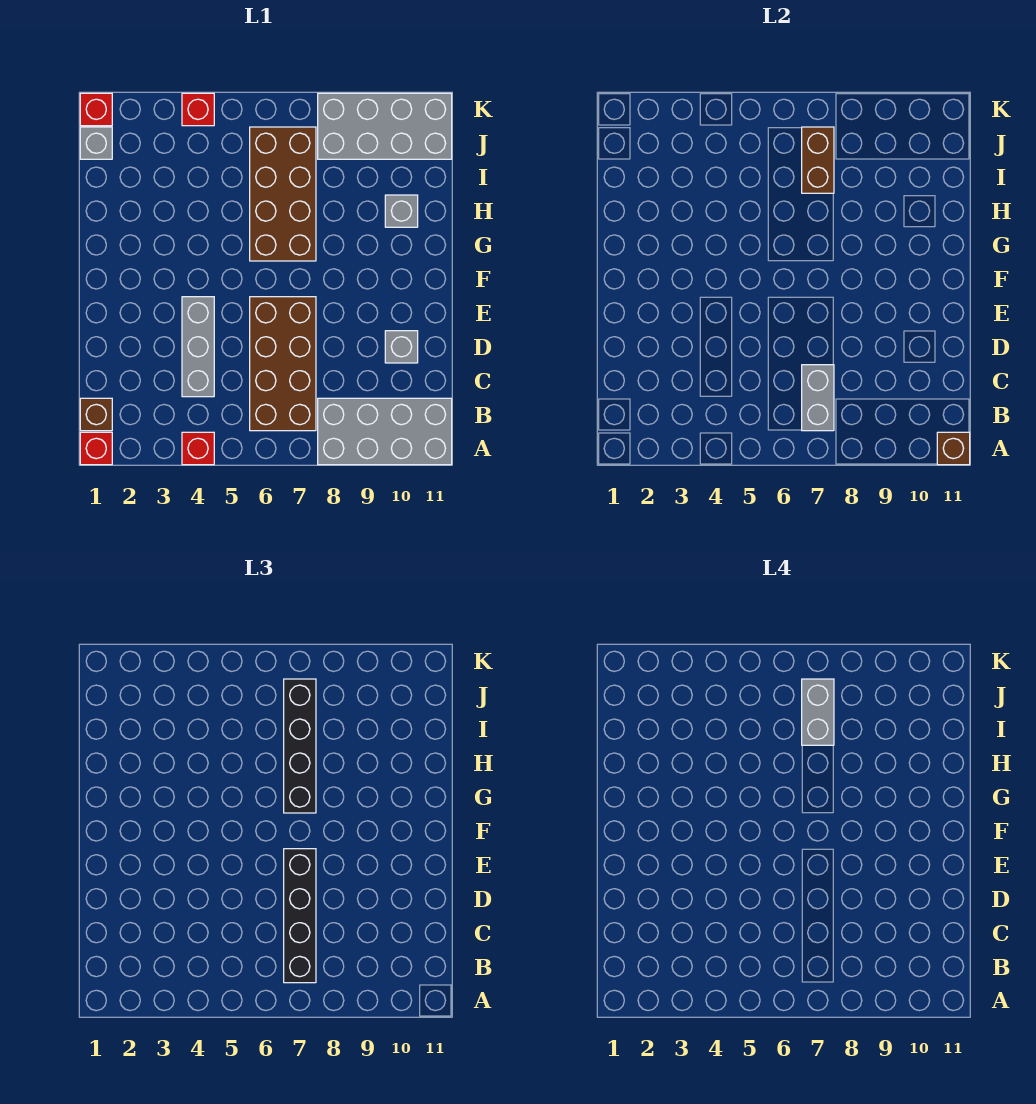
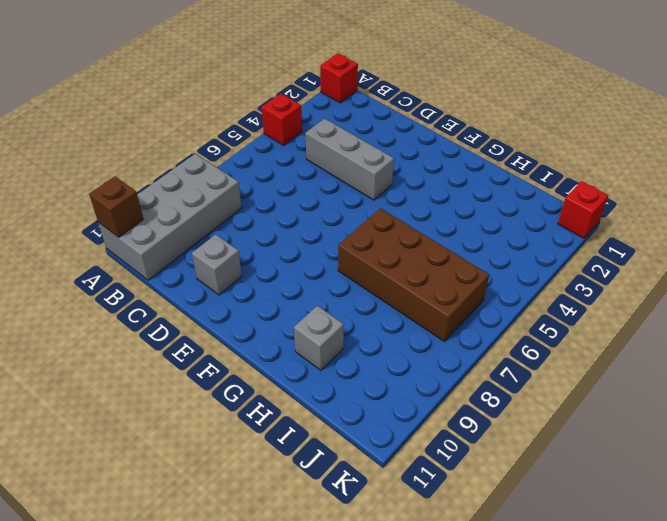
none -> brown brick B1 level 1
none -> brown brick B6:E7 level 1
none -> grey brick J1 level 1

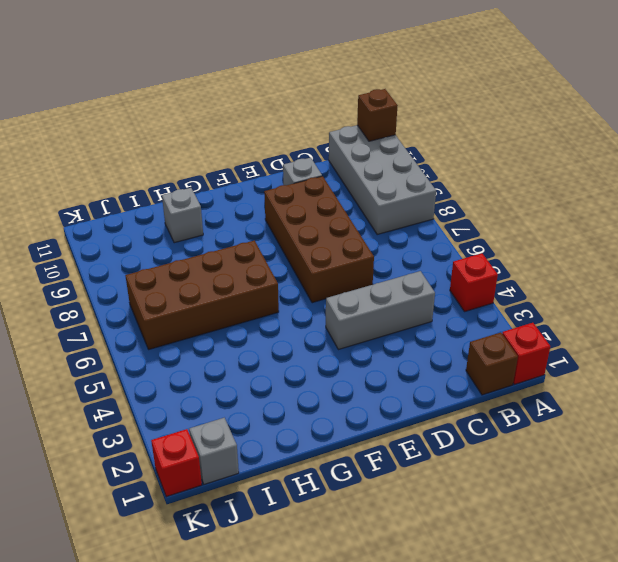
brown brick D6:E9 level 1 -> brown brick B6:E7 level 1
none -> grey brick J8:K11 level 1
none -> red brick K4 level 1
none -> grey brick B7:C7 level 2

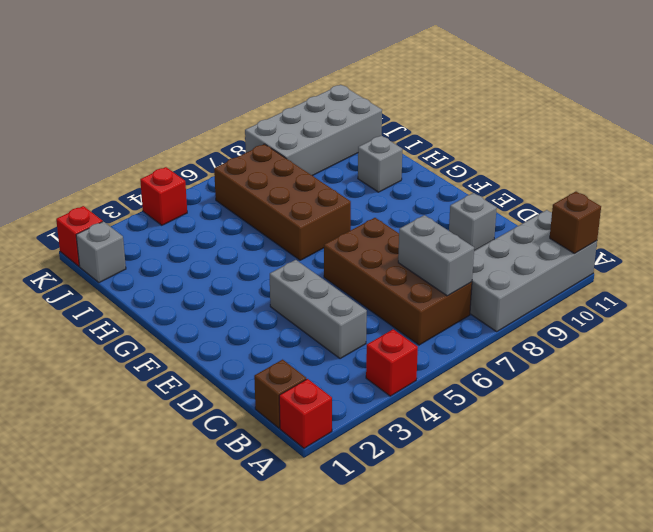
none -> brown brick I7:J7 level 2
none -> black brick B7:E7 level 3
none -> black brick G7:J7 level 3

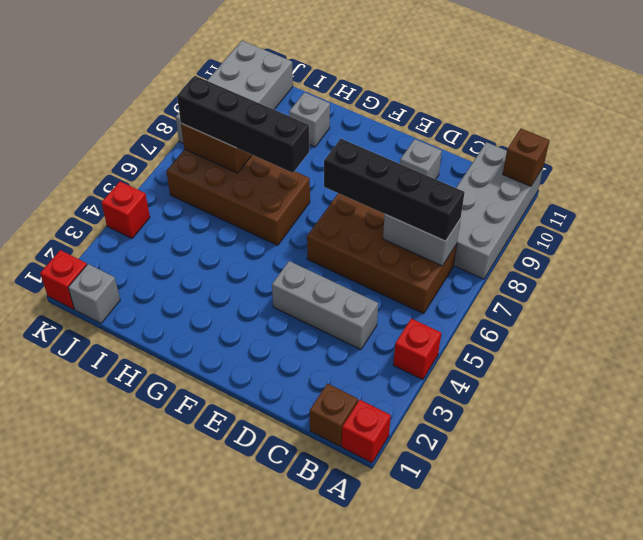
none -> grey brick I7:J7 level 4

